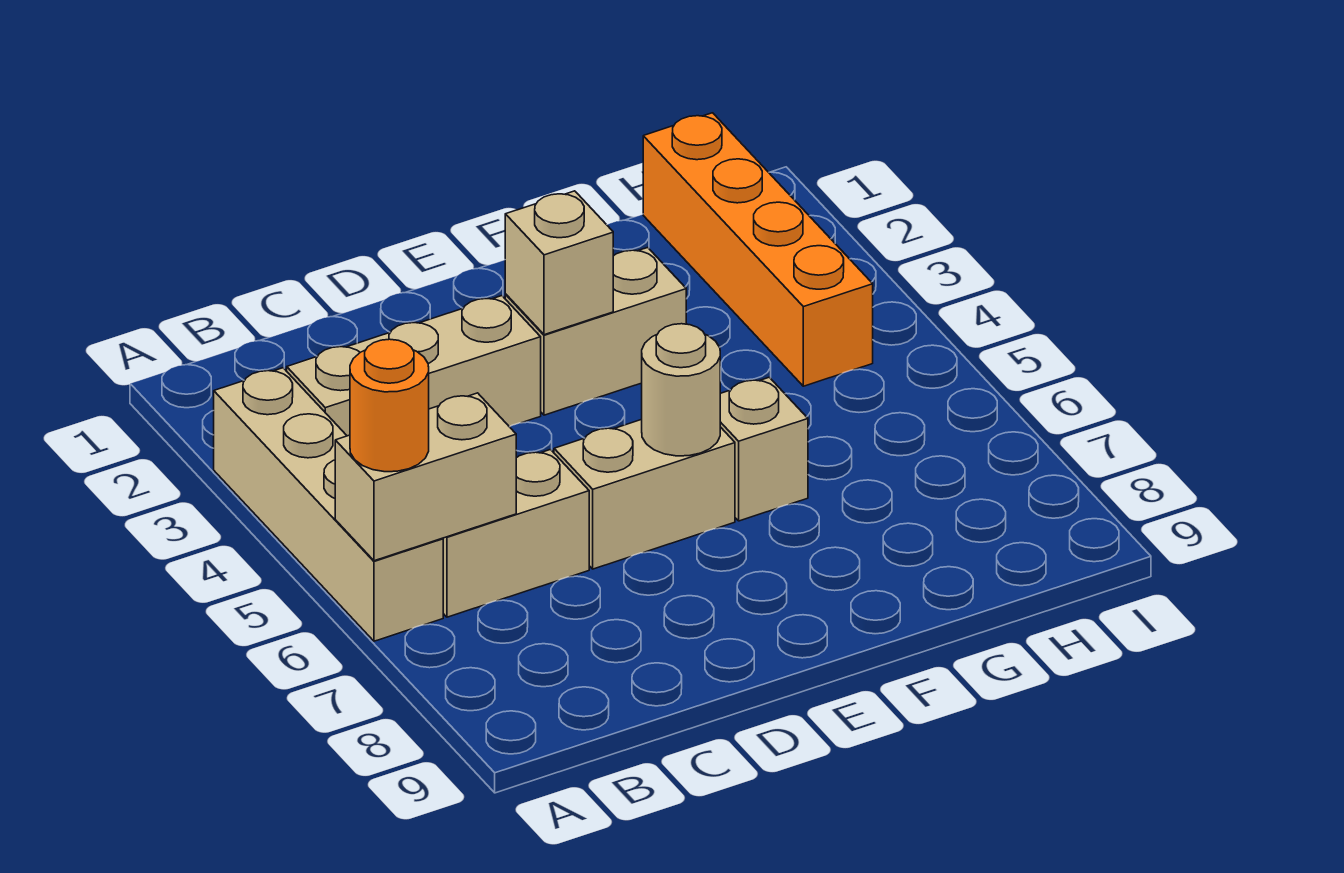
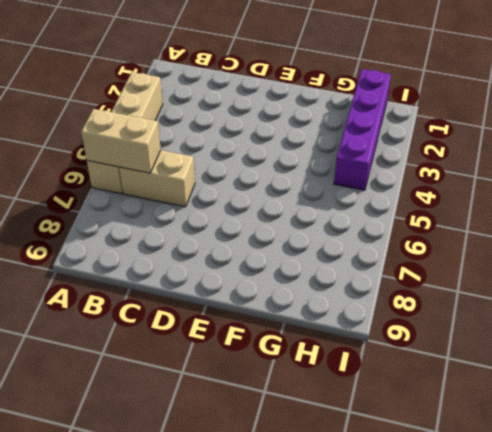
purple brick H1:H4 level 1 -> orange brick H1:H4 level 1
none -> tan brick B3:D3 level 1
none -> tan brick D6:E6 level 1

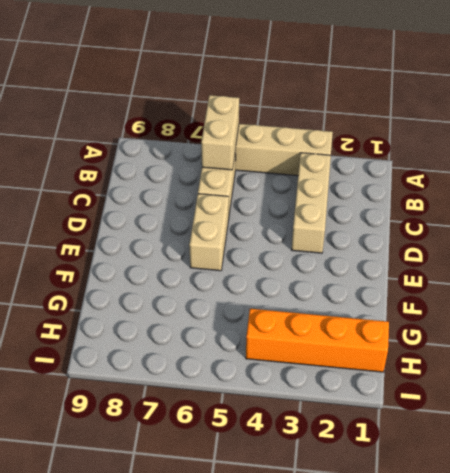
none -> tan brick E3:F3 level 1
none -> tan brick F6 level 1

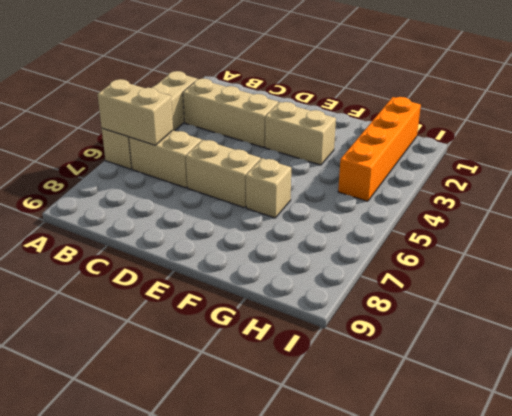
none -> tan brick E3 level 2
none -> tan round brick E6 level 2

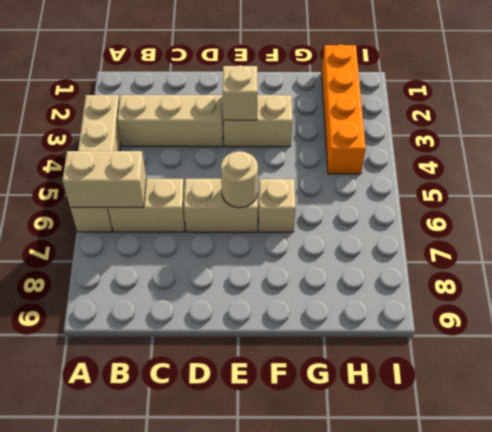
none -> orange round brick A6 level 3

